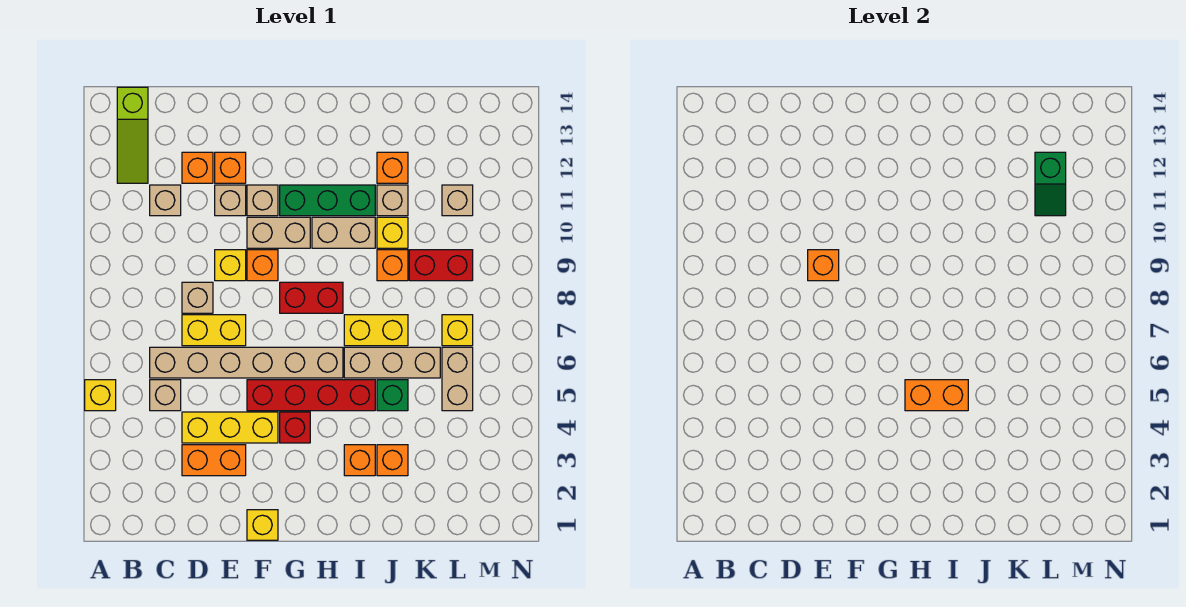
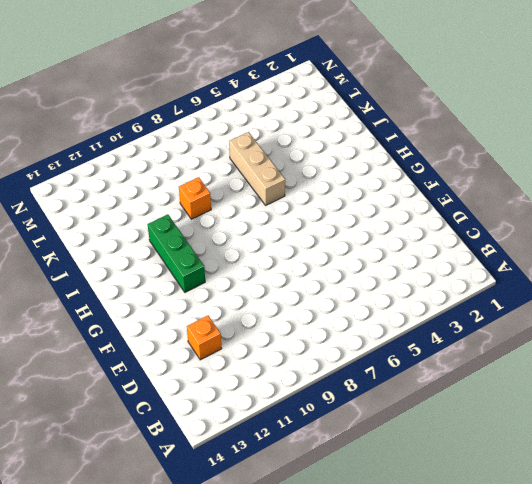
none -> yellow brick A5 level 1
none -> lime slope B12:B14 level 1 top 14
none -> tan brick C5 level 1
none -> tan brick C6:H6 level 1

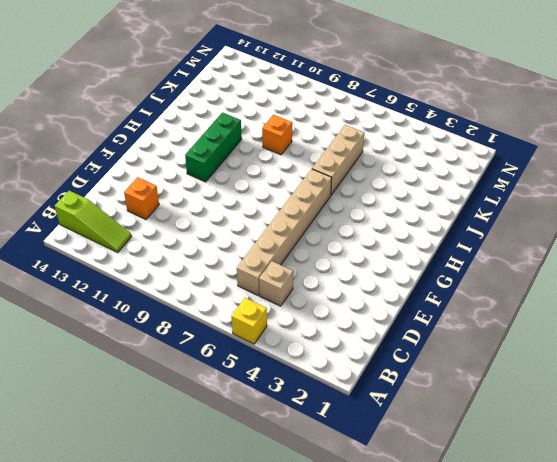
none -> tan brick C11 level 1
none -> orange brick D3:E3 level 1
none -> yellow brick D4:F4 level 1
none -> yellow brick D7:E7 level 1

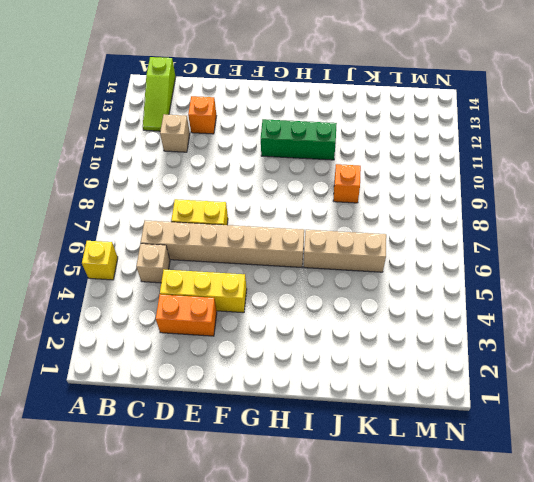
none -> tan brick D8 level 1
none -> yellow brick E9 level 1
none -> tan brick E11 level 1
none -> orange brick E12 level 1

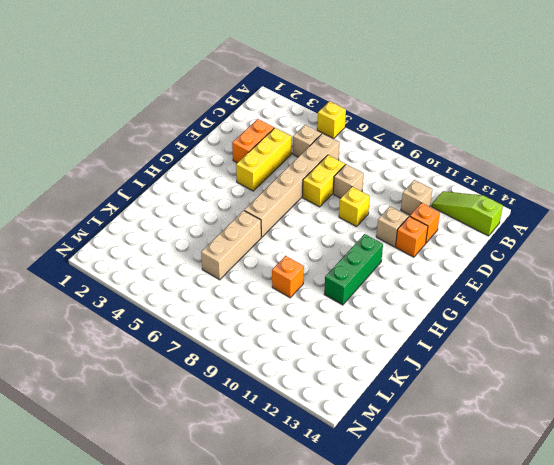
none -> yellow brick F1 level 1
none -> red brick F5:I5 level 1
none -> orange brick F9 level 1
none -> tan brick F10:G10 level 1

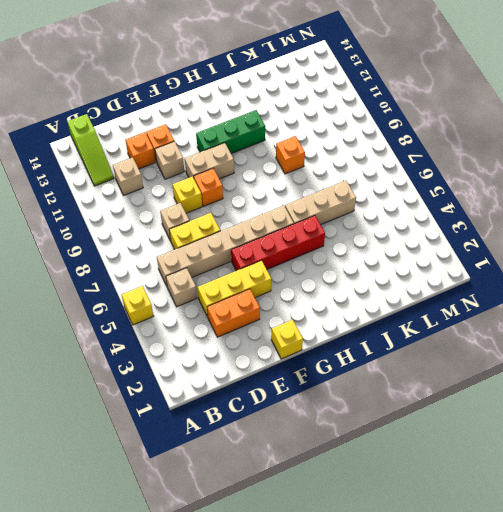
none -> tan brick F11 level 1
none -> red brick G4 level 1
none -> red brick G8:H8 level 1
none -> tan brick H10:I10 level 1

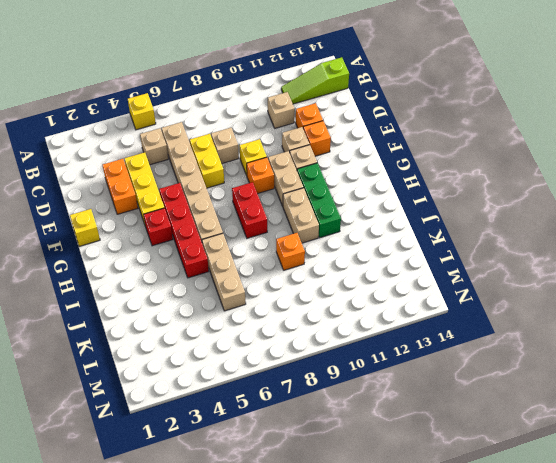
none -> orange brick I3 level 1
none -> yellow brick I7:J7 level 1
none -> orange brick J3 level 1
none -> green brick J5 level 1

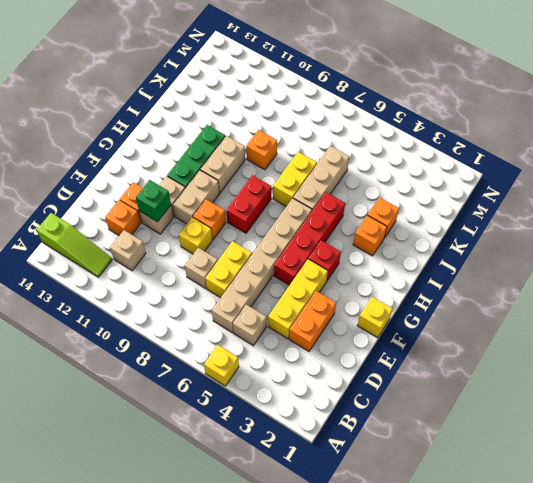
green brick E11 level 2 -> green brick J5 level 1
none -> yellow brick J10 level 1
none -> tan brick J11 level 1
none -> orange brick J12 level 1
none -> red brick K9:L9 level 1

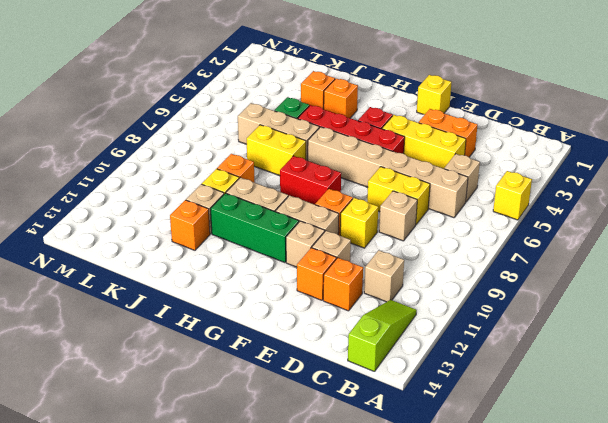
none -> red brick K9:L9 level 1
none -> tan brick L5:L6 level 1
none -> yellow brick L7 level 1
none -> tan brick L11 level 1

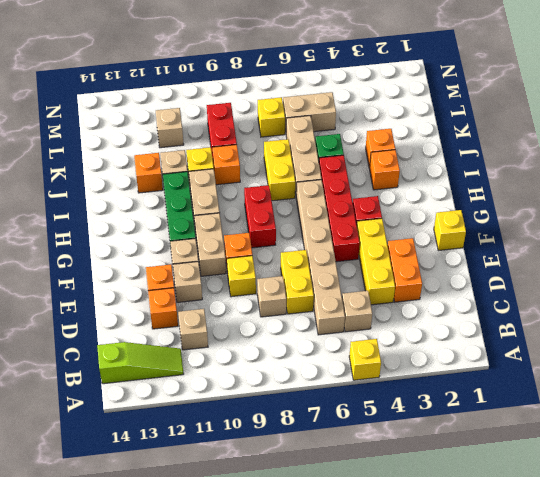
none -> orange brick E9 level 2
none -> orange brick H5:I5 level 2
none -> green slope L11:L12 level 2 top 12

